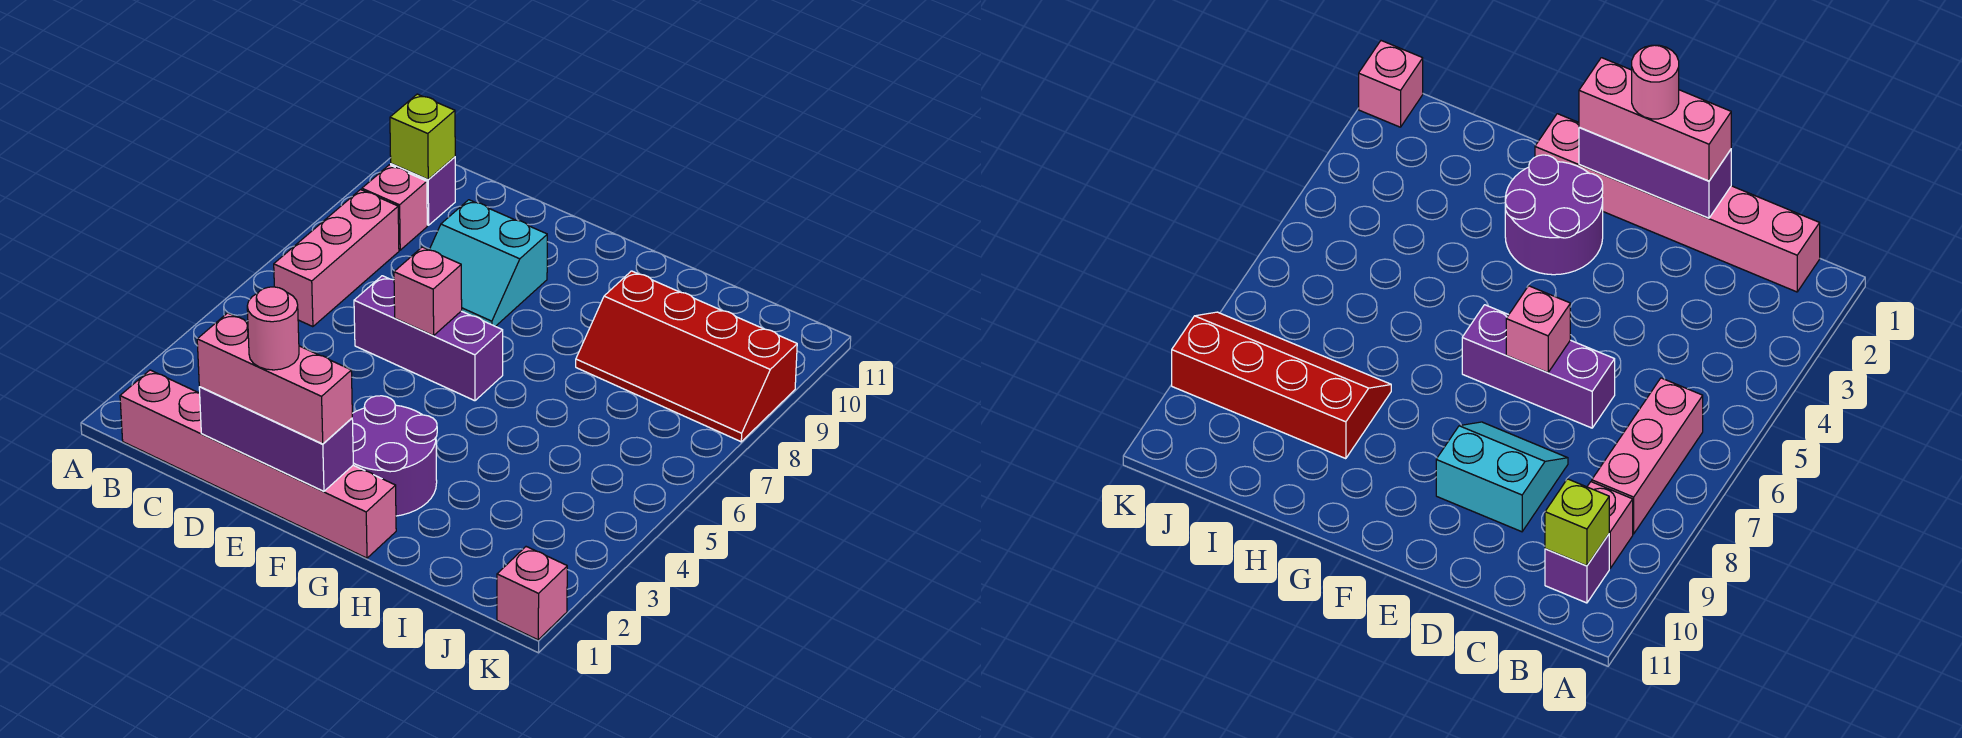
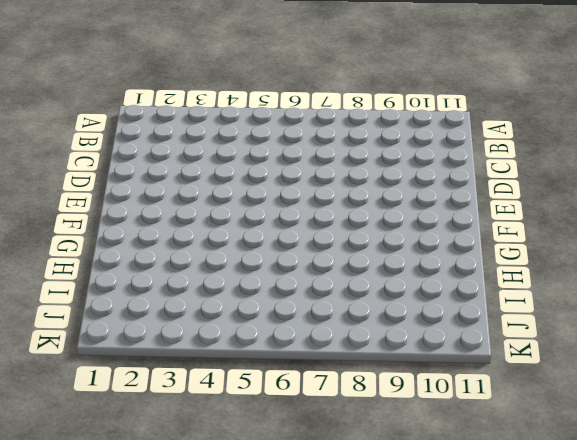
none -> pink brick B1:G1 level 1
none -> pink brick B6:B8 level 1
none -> pink brick B9 level 1

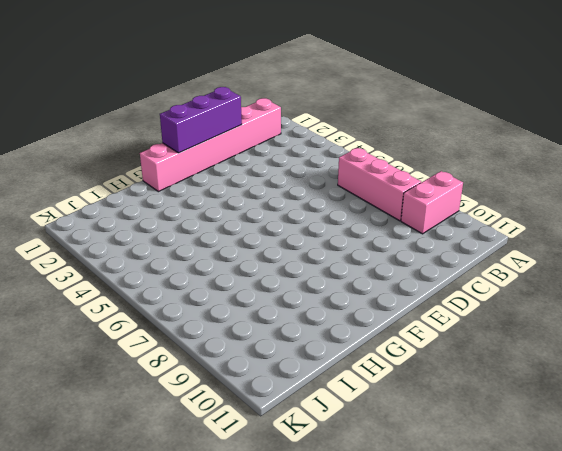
pink brick A9:B9 level 1 -> pink brick B9 level 1
none -> purple brick B10 level 1
none -> purple brick D6:F6 level 1
none -> cyan slope D8:E9 level 1 top 9

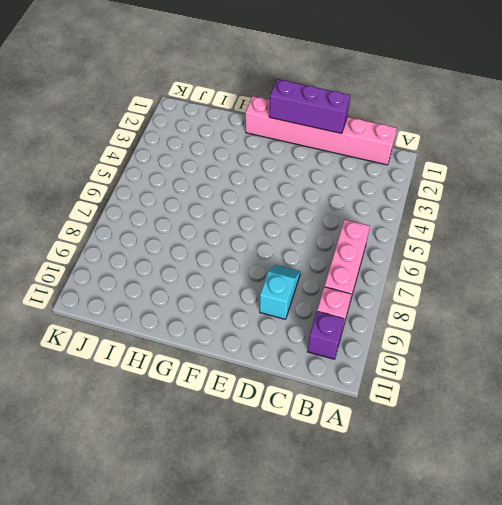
cyan slope D8:D9 level 1 top 9 -> cyan slope D8:E9 level 1 top 9
none -> purple brick D6:F6 level 1
none -> purple round brick F2:G3 level 1
none -> red slope H8:K9 level 1 top 9

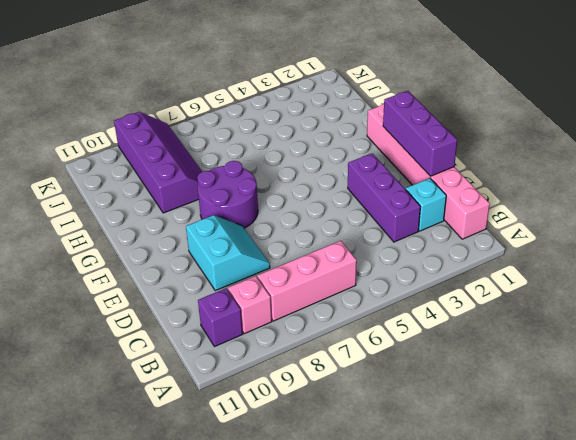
cyan brick C2 level 1 -> none
purple brick C3:E3 level 1 -> purple brick D6:F6 level 1
purple round brick F7:G8 level 1 -> purple round brick F2:G3 level 1
purple slope H8:K9 level 1 top 9 -> red slope H8:K9 level 1 top 9
none -> pink brick K1 level 1
none -> lime brick B10 level 2
none -> pink brick E6 level 2

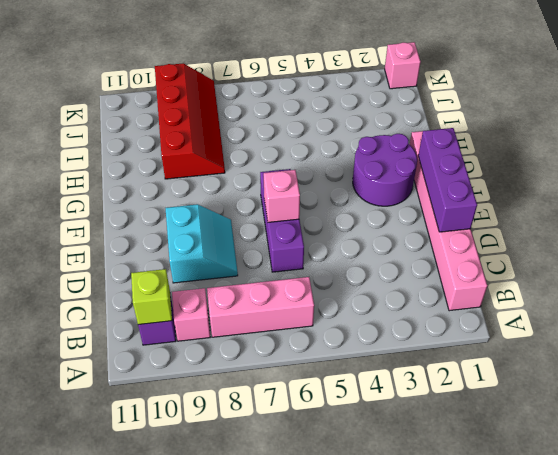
none -> pink brick D1:F1 level 3
none -> pink round brick E1 level 4

